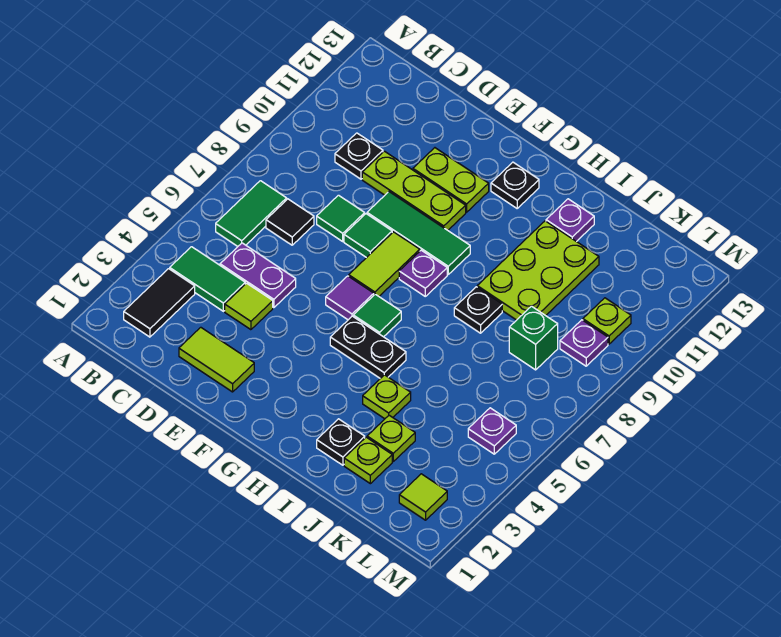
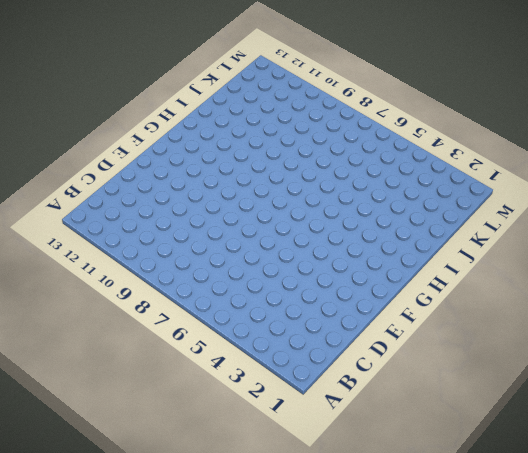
none -> black tile B2:B3 level 1
none -> green tile B4:C4 level 1
none -> green tile B6:B7 level 1
none -> purple plate C5:D5 level 1

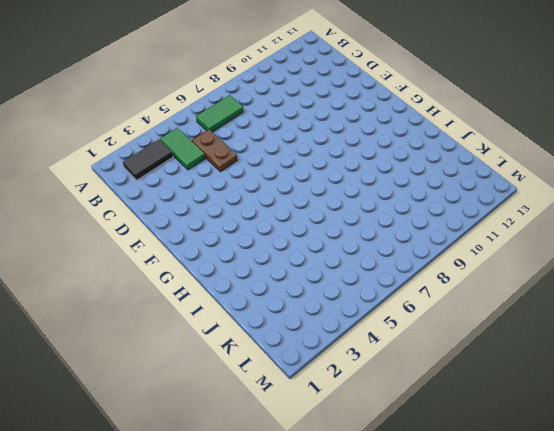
brown plate C5:D5 level 1 -> purple plate C5:D5 level 1
none -> black tile C7 level 1
none -> black plate C10 level 1
none -> lime tile D2:E2 level 1
none -> lime tile D4 level 1

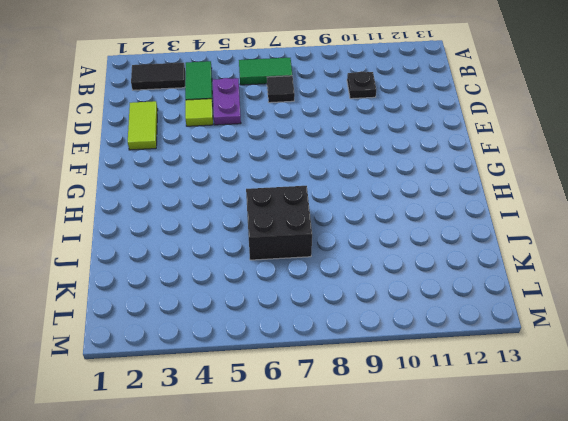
black brick I6:J7 level 1 -> none
none -> green tile D8 level 1
none -> lime plate D10:F10 level 1
none -> green tile E8 level 1
none -> green tile E9:G9 level 1

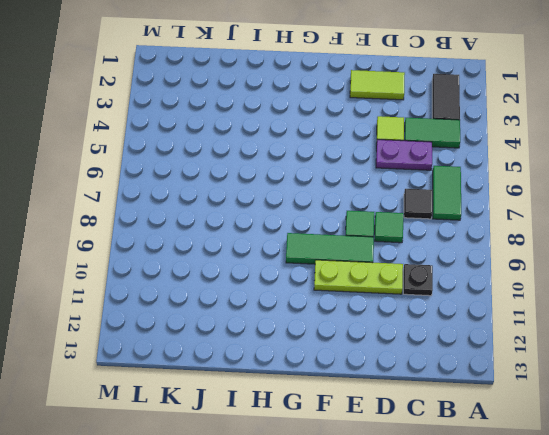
none -> lime plate E11:F11 level 1
none -> purple tile F6 level 1
none -> lime tile F7:F8 level 1
none -> black plate G5:H5 level 1

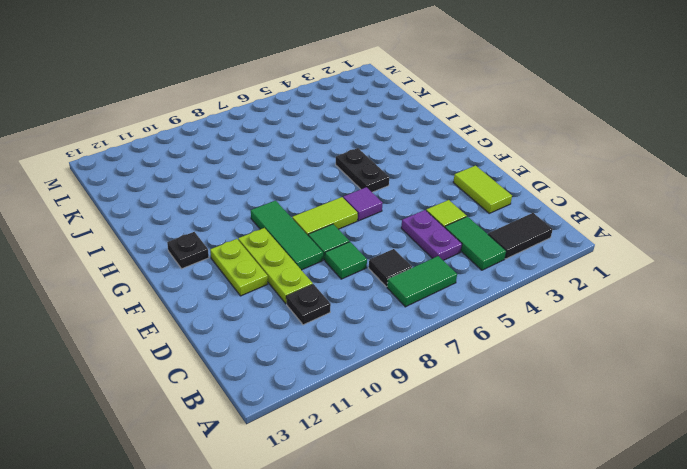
none -> green tile G6 level 1
none -> purple plate G8 level 1
none -> black plate I2 level 1
none -> lime plate I4 level 1

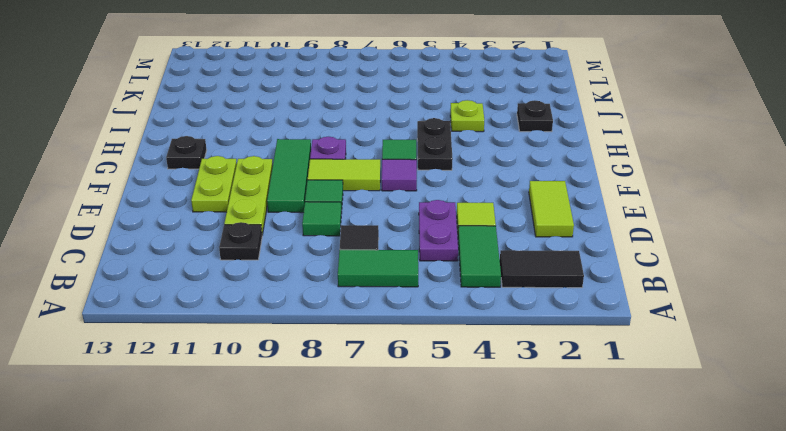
none -> black plate I8 level 1
none -> lime plate I9:J11 level 1
none -> purple plate I12 level 1
none -> lime plate J2 level 1

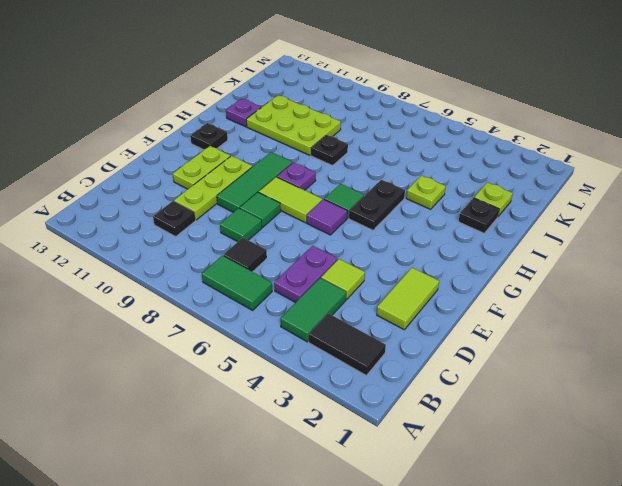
none -> lime plate J3 level 1
none -> green brick K8 level 1
none -> lime tile L2 level 1
none -> purple plate L5 level 1

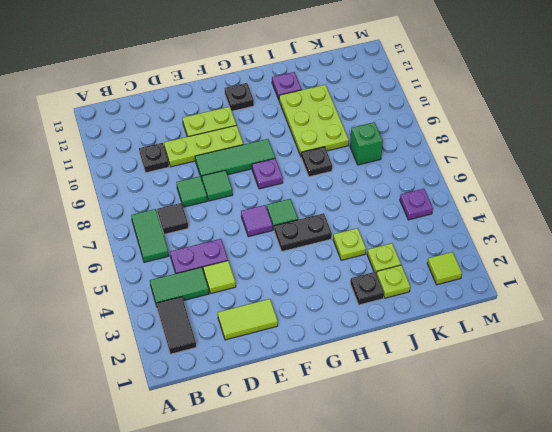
none -> lime tile F7:F8 level 1
none -> purple plate L9 level 1
none -> lime plate L10 level 1

